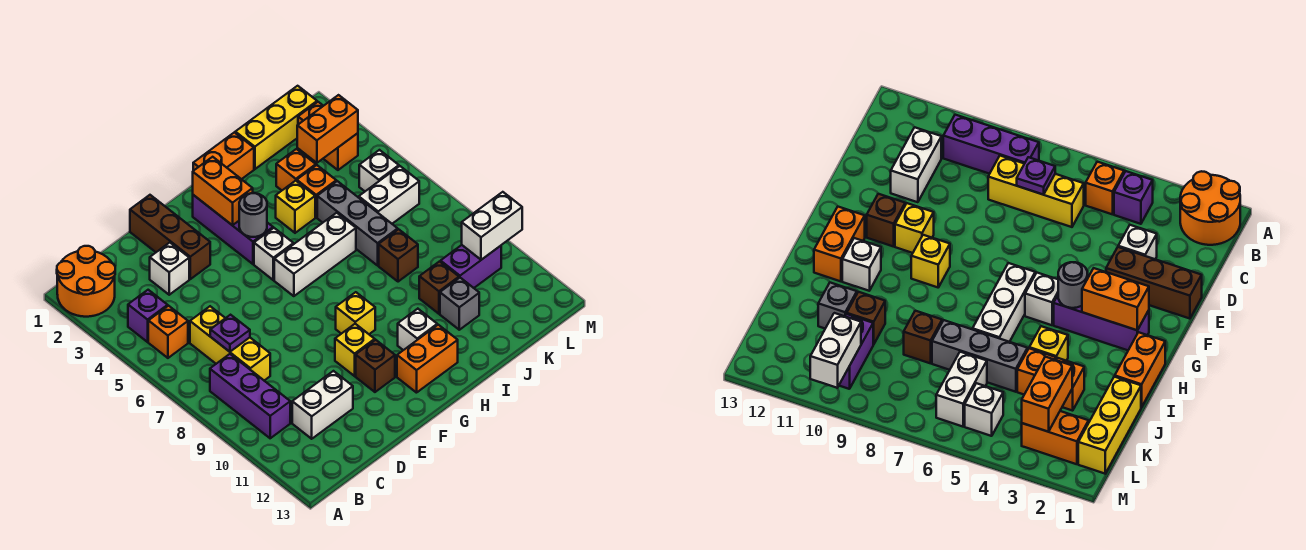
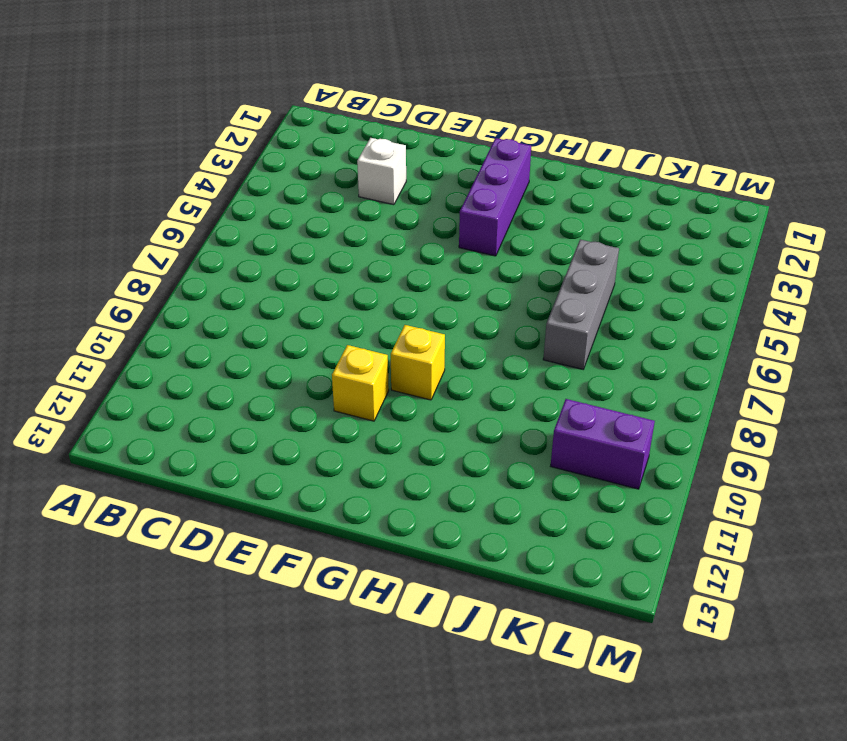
none -> orange round brick A1:B2 level 1
none -> purple brick B4 level 1
none -> orange brick B5 level 1
none -> purple brick B8:B10 level 1

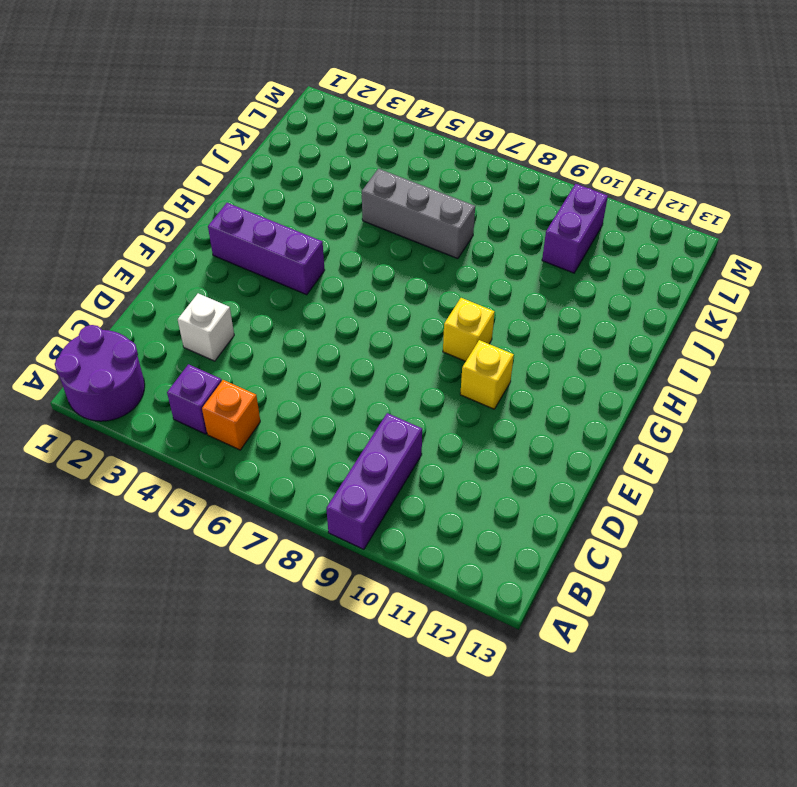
purple round brick A1:B2 level 1 -> orange round brick A1:B2 level 1
purple brick A9:C9 level 1 -> purple brick B8:B10 level 1
none -> yellow brick C6:C8 level 1
none -> white brick C11:D11 level 1
none -> brown brick E1:E3 level 1
none -> brown brick F11 level 1

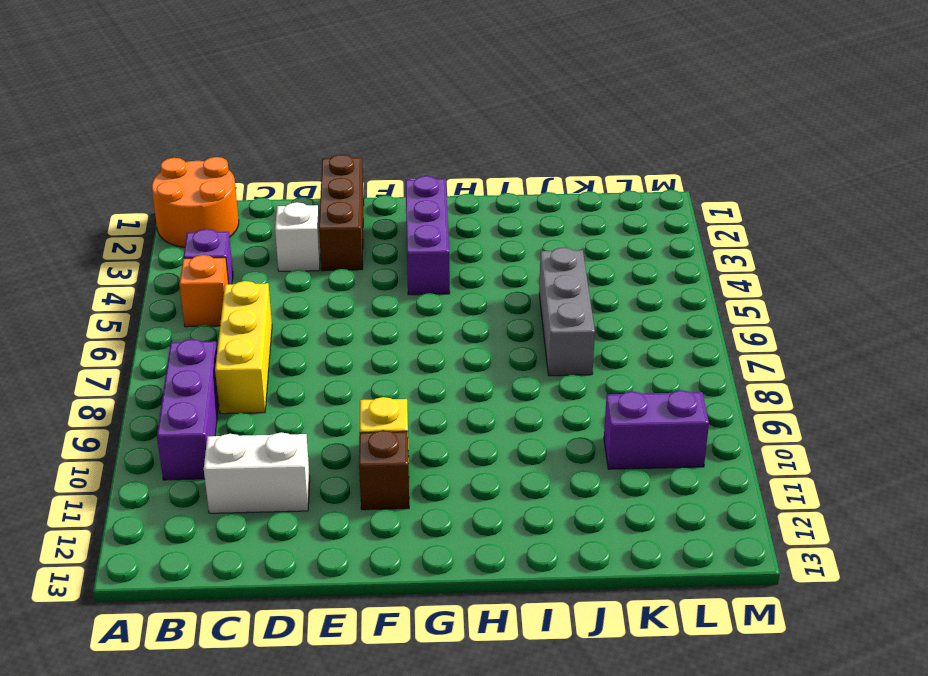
none -> white brick G5 level 1
none -> white brick G6:I6 level 1
none -> yellow brick G9 level 1
none -> orange brick G12:H12 level 1

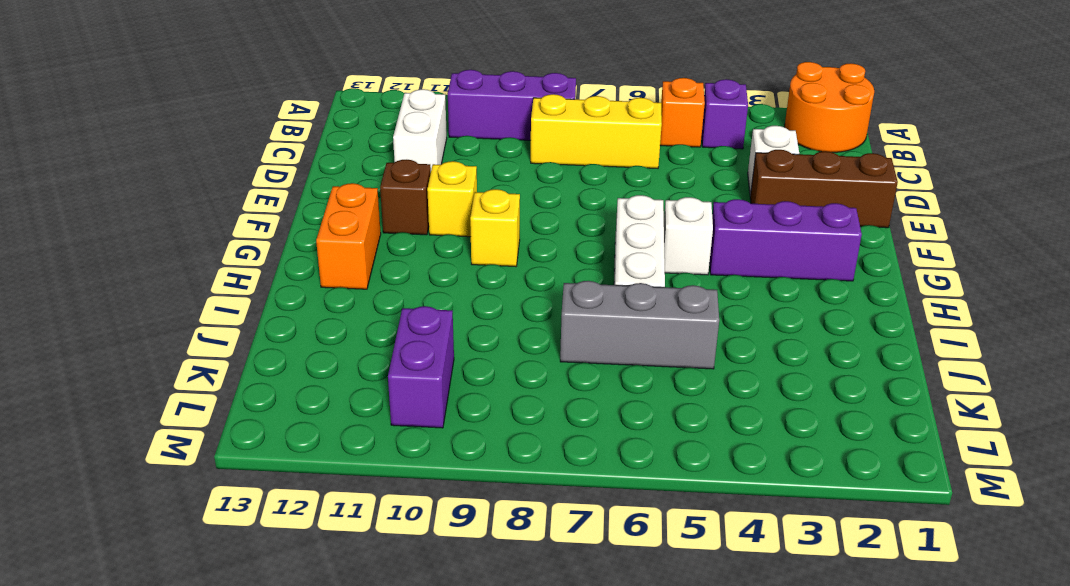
none -> orange brick H1:I1 level 1
none -> white brick H11 level 1
none -> yellow brick I4 level 1
none -> yellow brick J1:L1 level 1

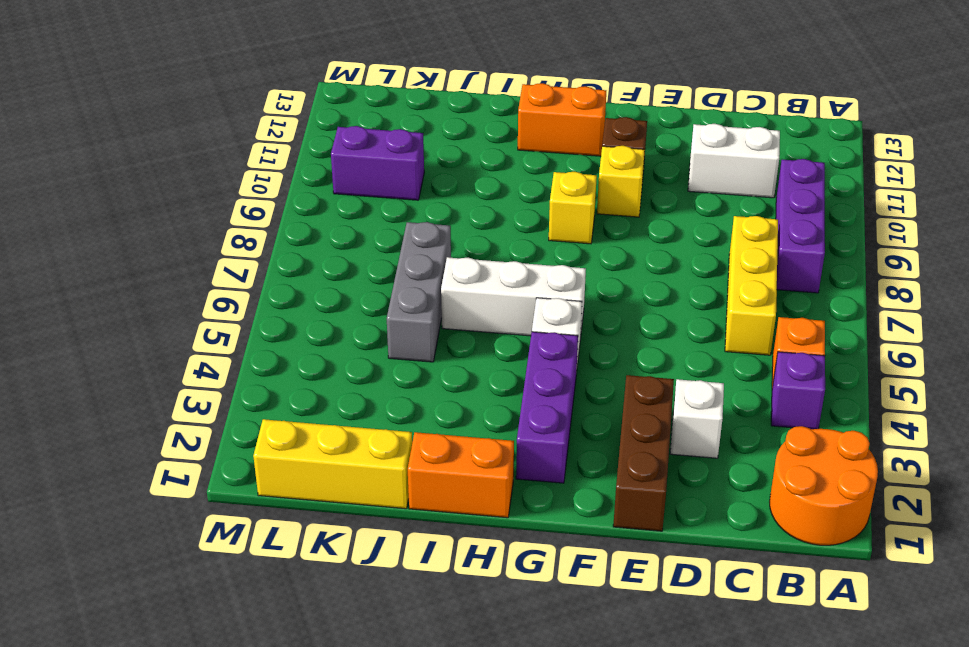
none -> white brick H11 level 1
none -> yellow brick I4 level 1
none -> orange brick J3 level 1
none -> orange brick J4 level 1

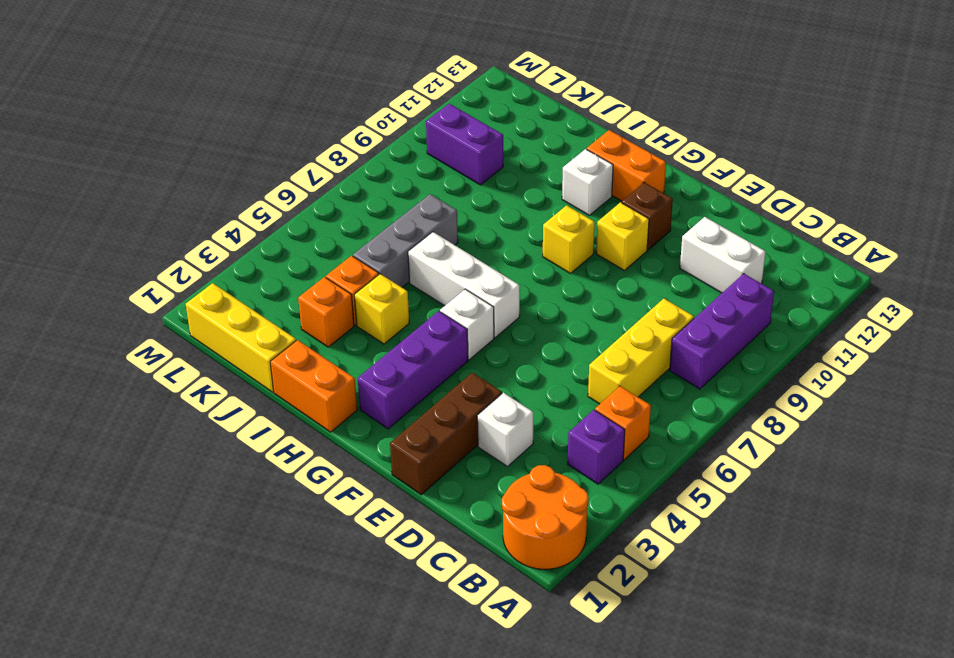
none -> brown brick J8 level 1
none -> brown brick J10 level 1
none -> grey brick J11 level 1
none -> white brick K6:L6 level 1

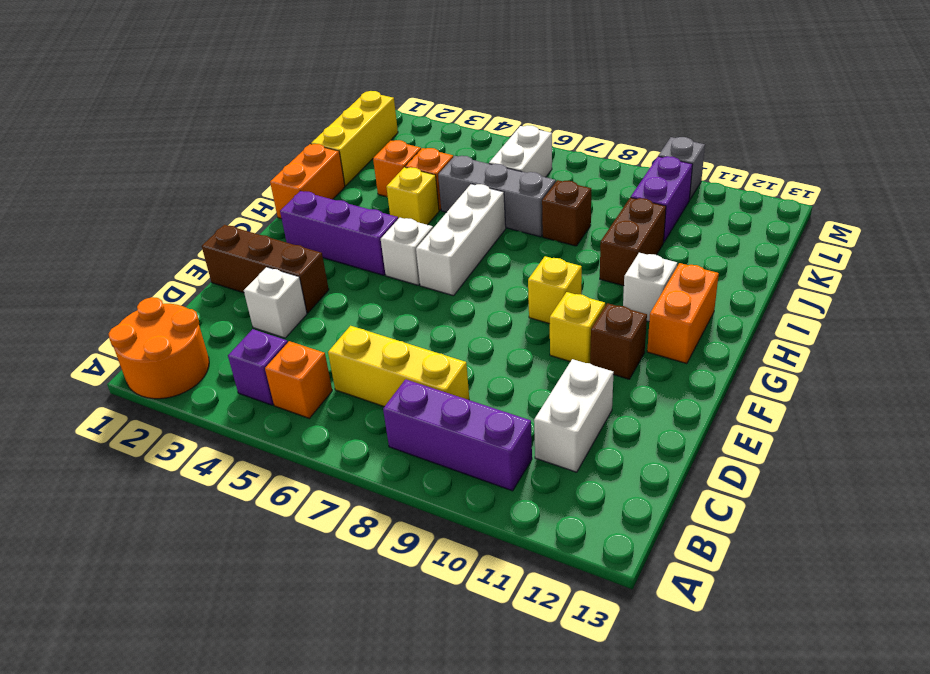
brown brick I10:J10 level 1 -> brown brick J10 level 1
grey brick M10 level 1 -> grey brick J11 level 1
none -> orange brick L2:L3 level 1
none -> white brick L5 level 1
none -> purple plate C7 level 2
none -> orange brick G2:G3 level 2

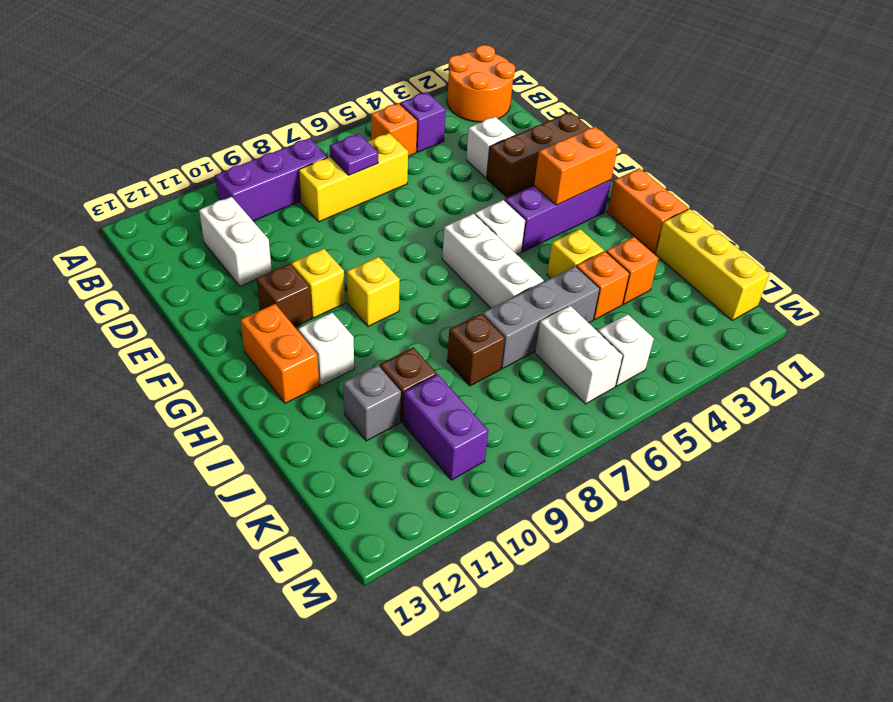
none -> orange brick L2:L3 level 1
none -> grey round brick G4 level 2
none -> orange brick K3:L3 level 2
none -> white brick L10:M10 level 2

